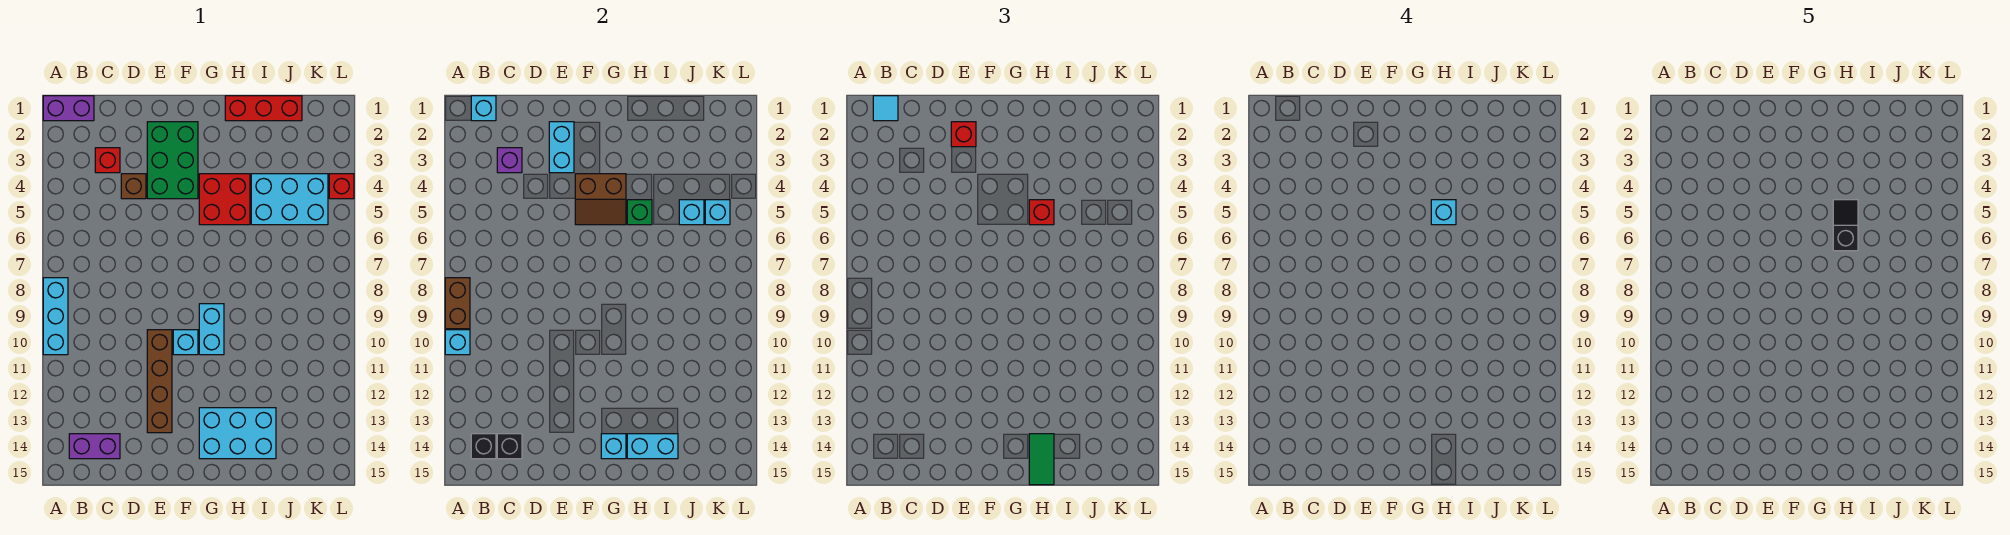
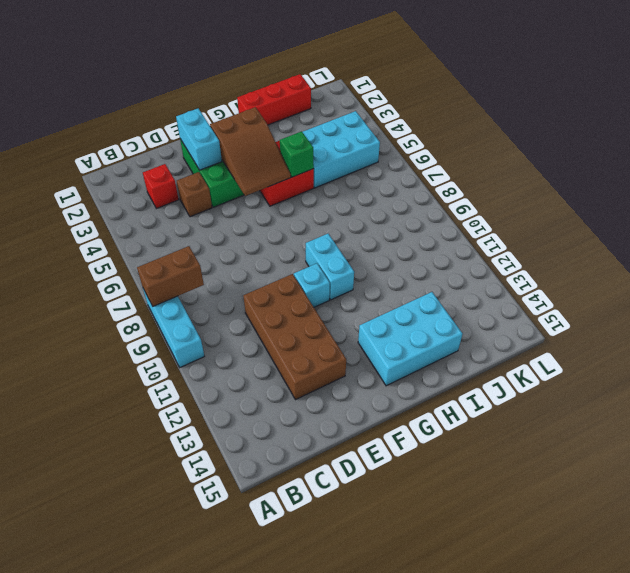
brown brick A8:B8 level 2 -> brown brick A8:A9 level 2
brown brick D10:E13 level 1 -> brown brick E10:E13 level 1
brown slope F3:G5 level 2 top 3 -> brown slope F4:G5 level 2 top 4
none -> purple brick A1:B1 level 1
none -> purple brick B14:C14 level 1
none -> red brick L4 level 1
none -> cyan brick A10 level 2

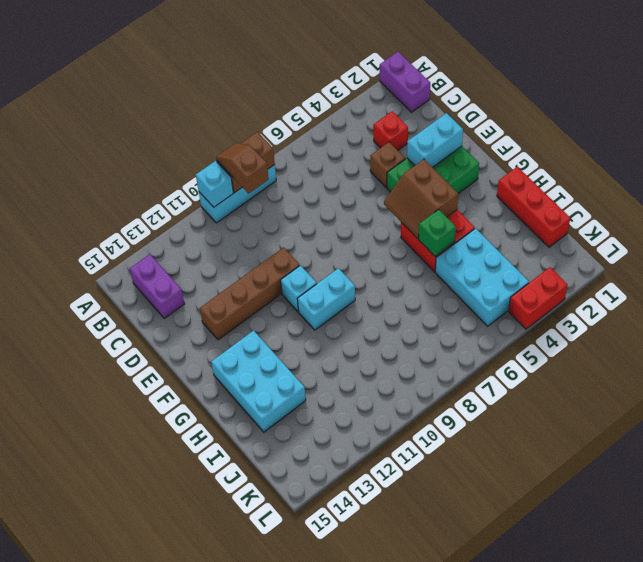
brown slope A9:B9 level 3 top B -> none
red brick L3:L4 level 1 -> red brick L4 level 1
none -> cyan brick B1 level 2
none -> black brick B14 level 2
none -> purple brick C3 level 2
none -> black brick C14 level 2

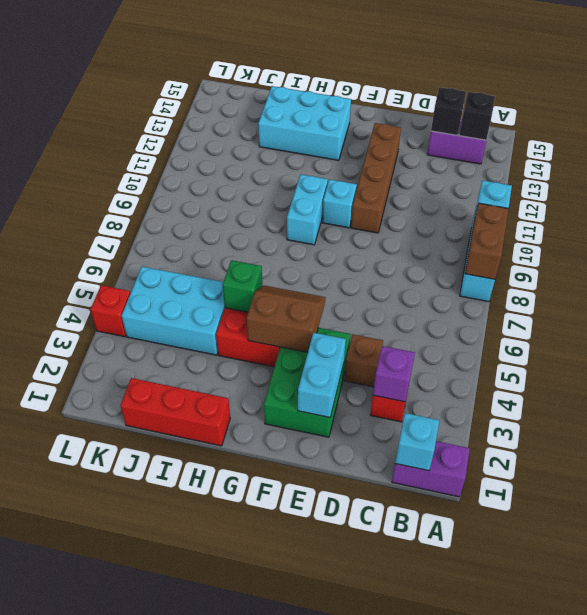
none -> cyan brick G14 level 2
none -> cyan brick H14:I14 level 2
none -> cyan brick J5 level 2
none -> cyan brick K5 level 2

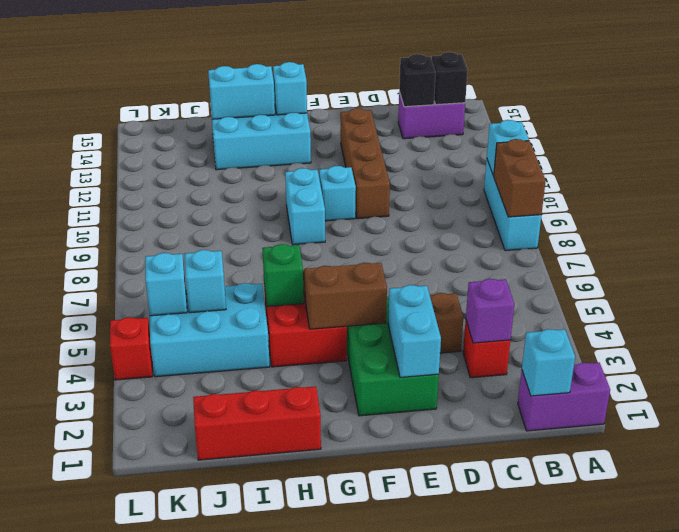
none -> cyan tile B1 level 3
none -> red brick E2 level 3
none -> red brick H5 level 3
none -> green tile H14:H15 level 3

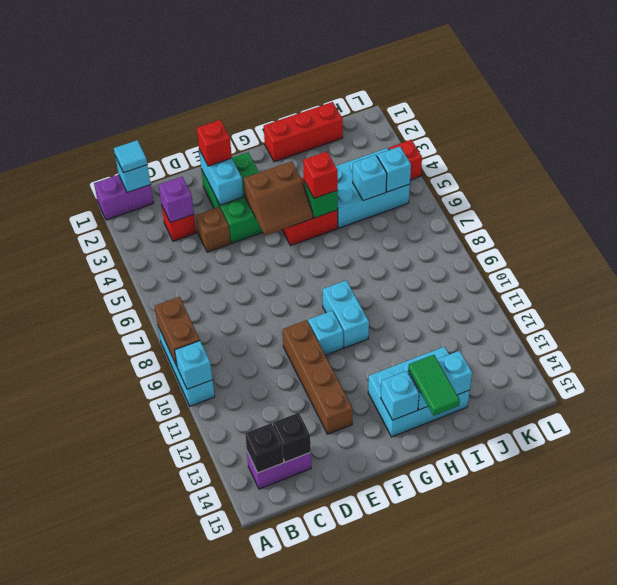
none -> cyan brick H5 level 4
none -> black slope H5:H6 level 5 top 6

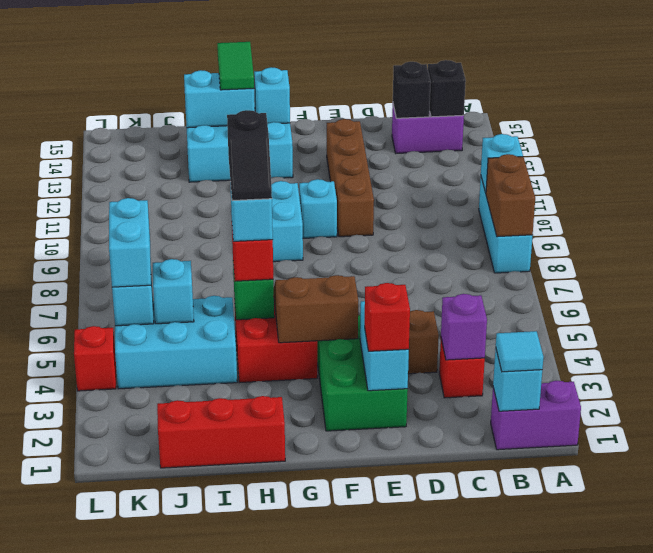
cyan brick K5:K6 level 3 -> none

